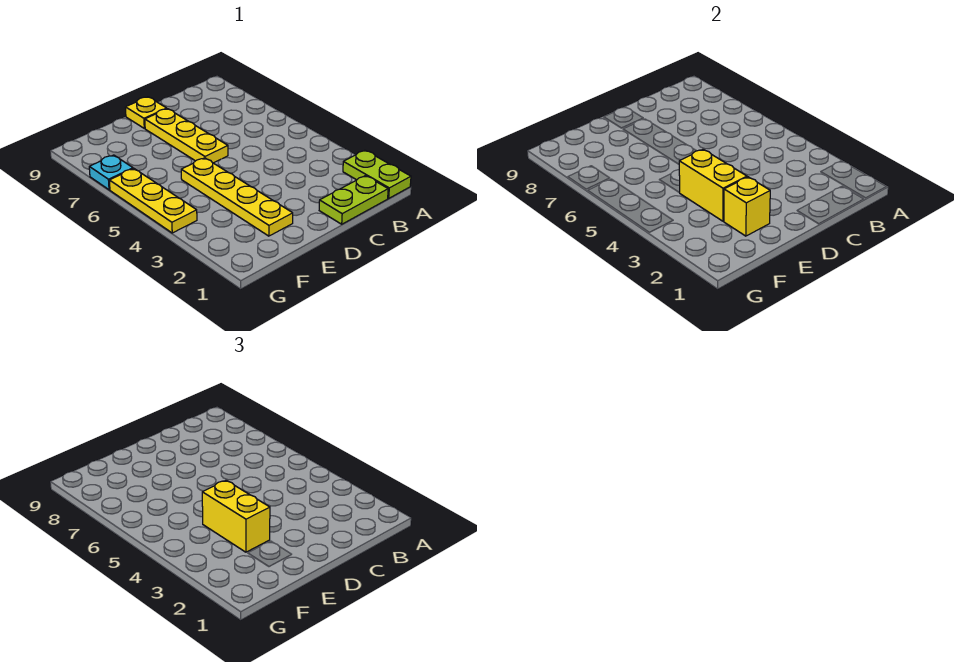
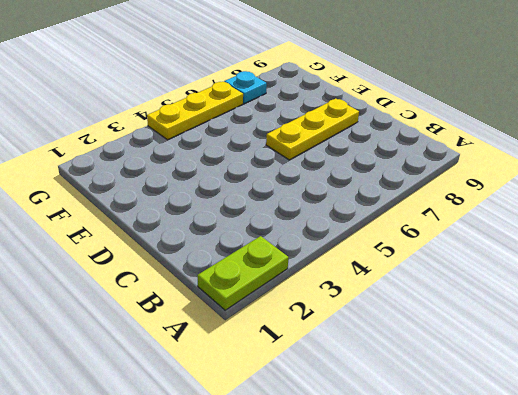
none -> lime plate B1:C1 level 1
none -> yellow plate D9 level 1

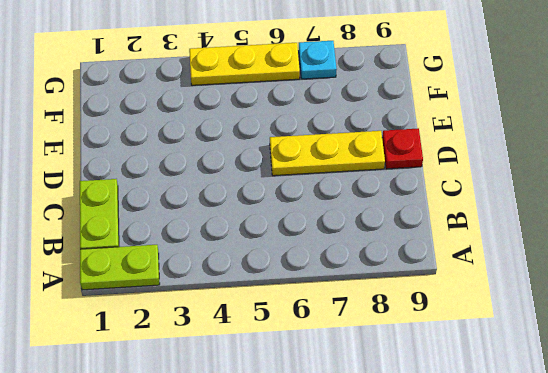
red plate D9 level 1 -> yellow plate D9 level 1
none -> yellow plate E2:E5 level 1
none -> yellow brick E2 level 2

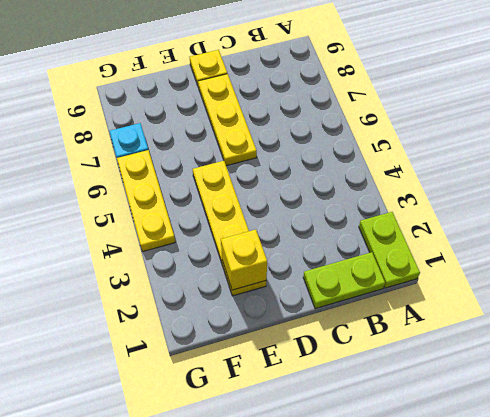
none -> yellow brick E3:E4 level 2
none -> yellow brick E3:E4 level 3

